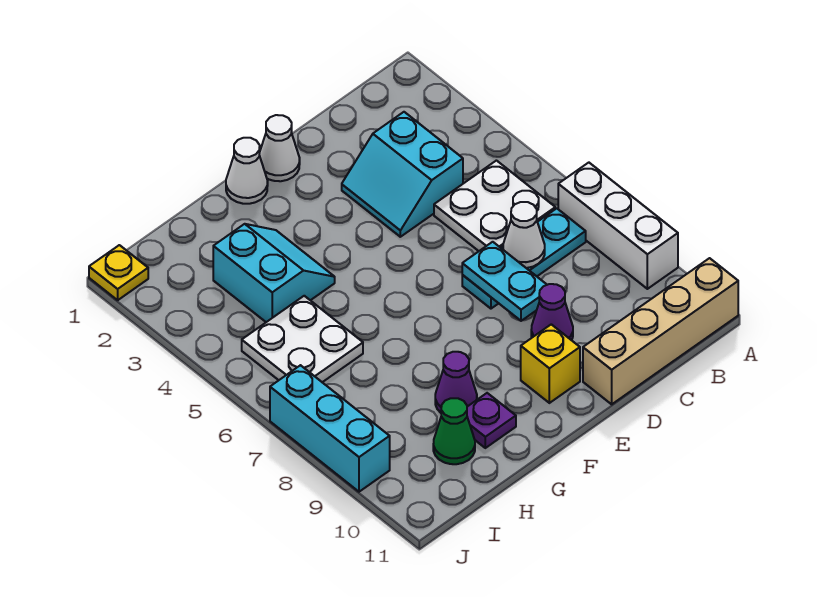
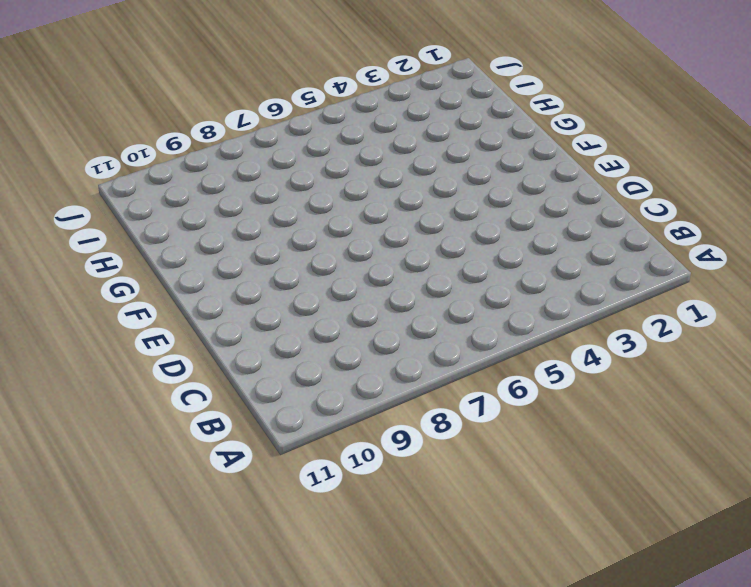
none -> white brick A7:A9 level 1
none -> tan brick A11:D11 level 1
none -> white plate B5:C6 level 1

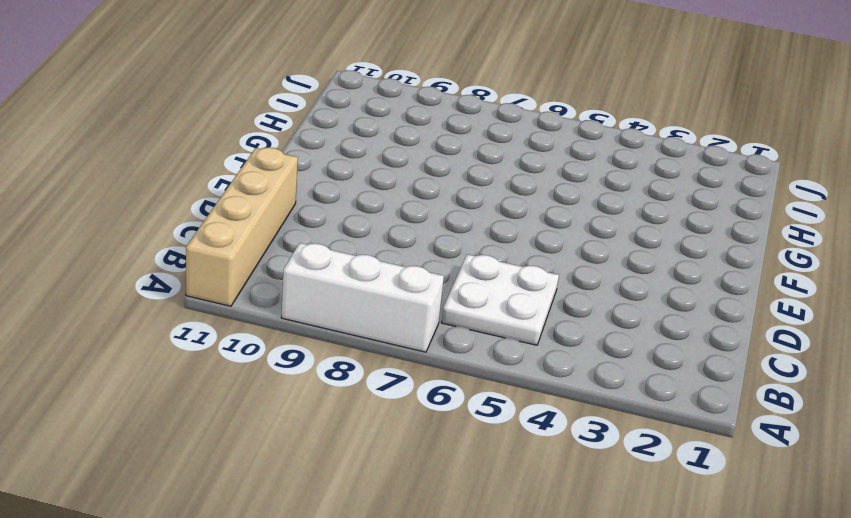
none -> cyan plate B7:D7 level 1
none -> cyan slope C3:D4 level 1 top C
none -> purple cone D9 level 1

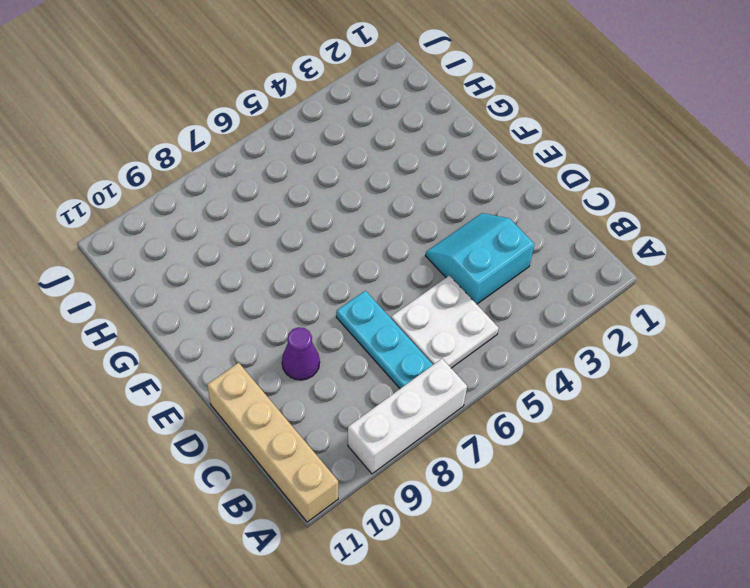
none -> white cone E1 level 1
none -> yellow brick E10 level 1
none -> white cone F1 level 1

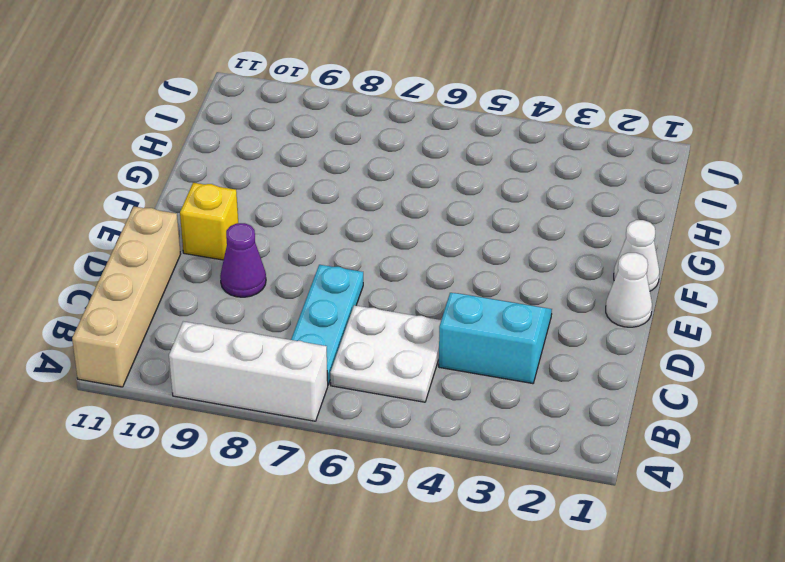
none -> cyan slope G3:H4 level 1 top H
none -> purple cone G9 level 1
none -> purple plate G10 level 1

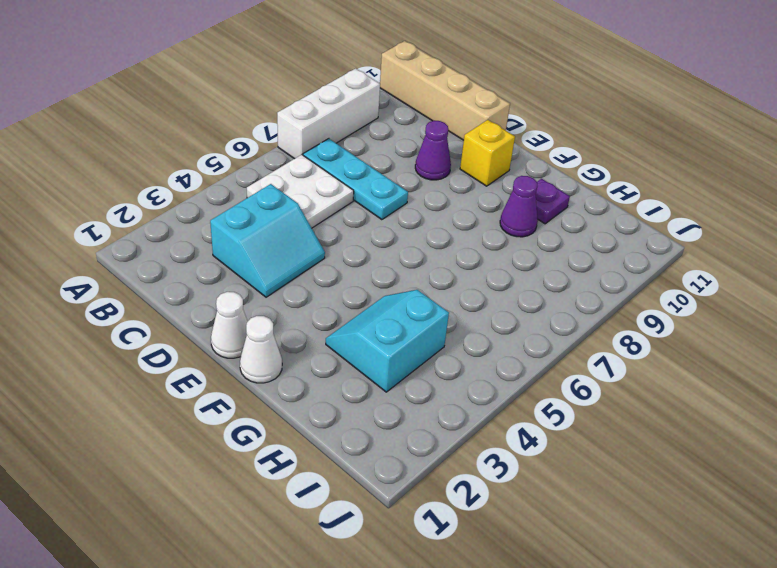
none -> white plate H5:I6 level 1
none -> green cone H10 level 1
none -> yellow plate J1 level 1

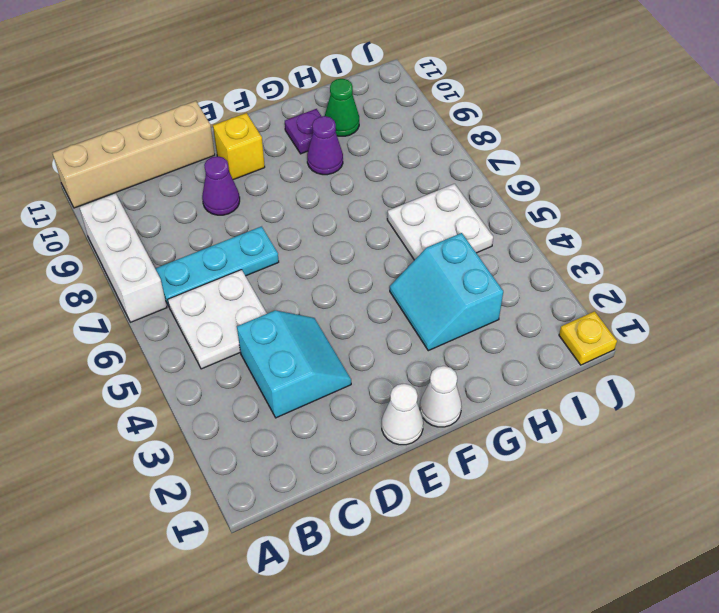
none -> cyan brick J7:J9 level 1
none -> white cone C7 level 2
none -> cyan plate D7:D8 level 2

